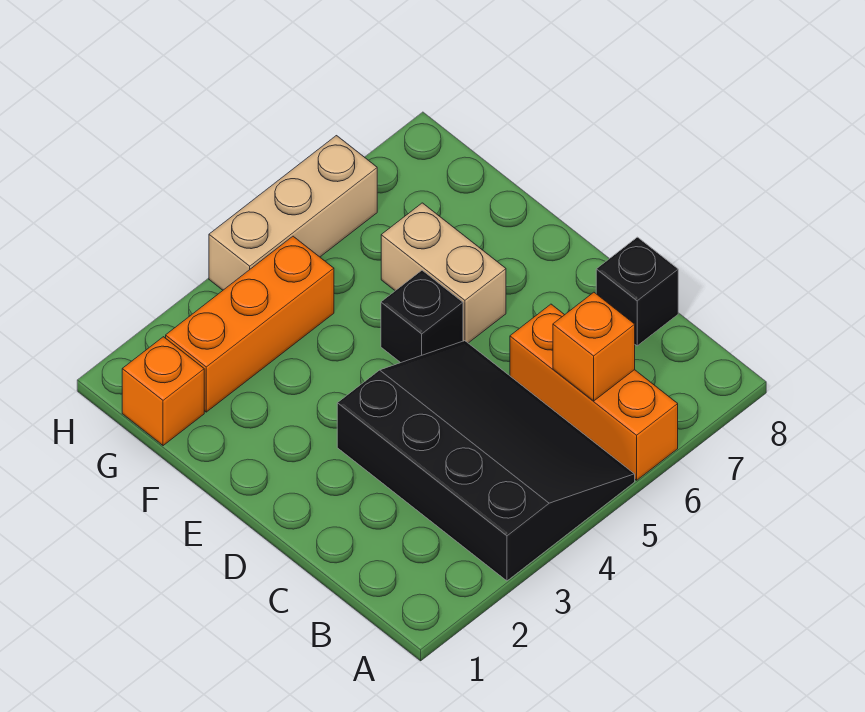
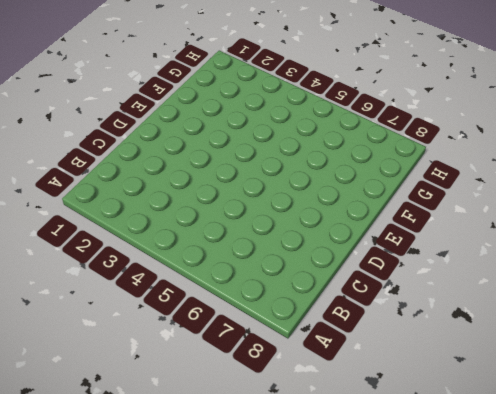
none -> black slope A3:D5 level 1 top 3
none -> orange brick A6:C6 level 1

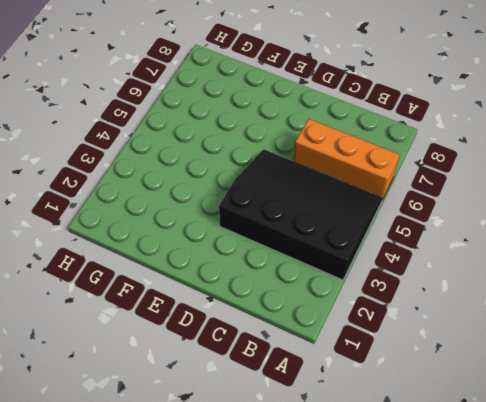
none -> black brick C8 level 1
none -> black brick E5 level 1

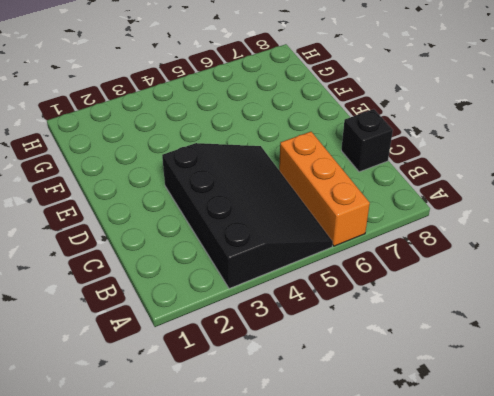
none -> black brick E5 level 1
none -> tan brick E6:F6 level 1

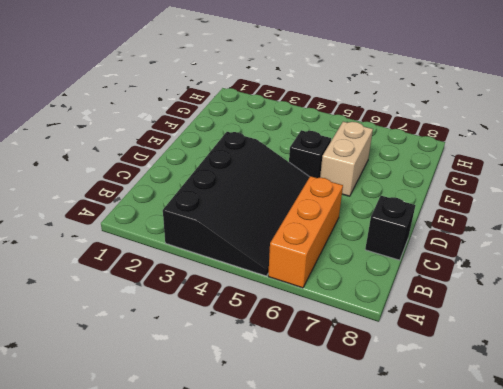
none -> orange brick G1 level 1
none -> orange brick G2:G4 level 1

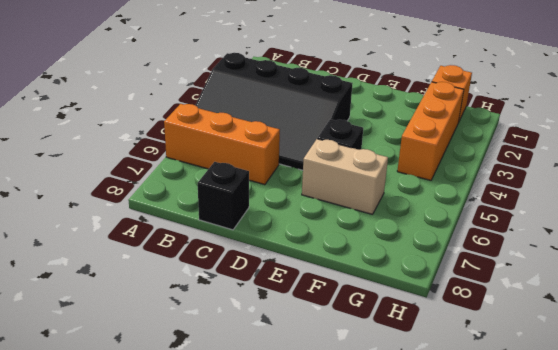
none -> tan brick H4:H6 level 1
none -> orange brick B6 level 2

